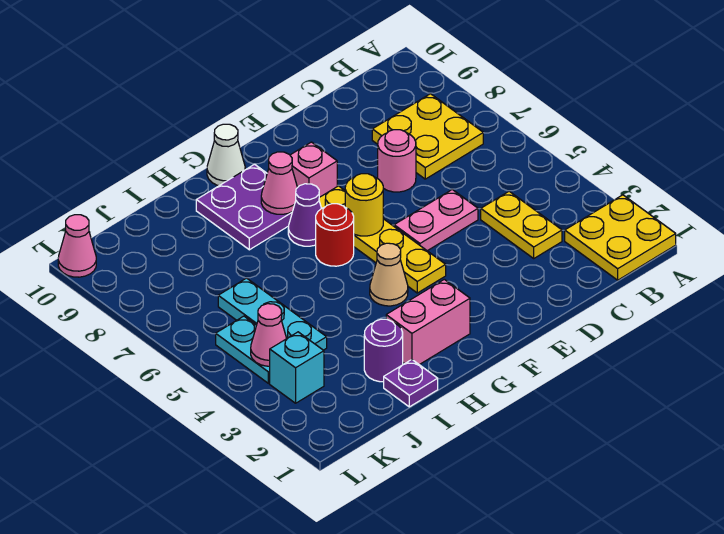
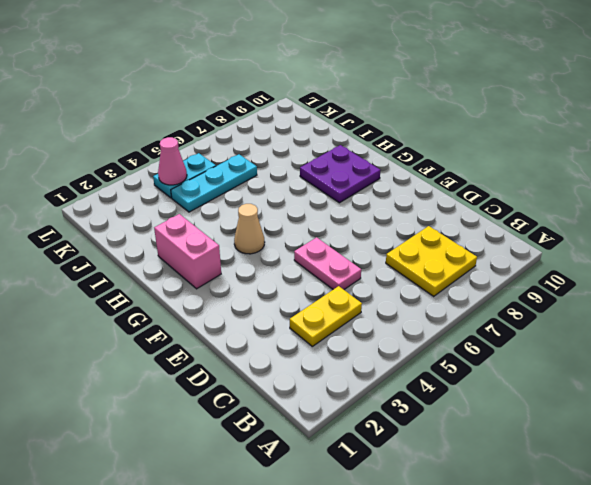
none -> yellow plate A1:B2 level 1
none -> pink round brick D7 level 1
none -> yellow plate F4:F7 level 1

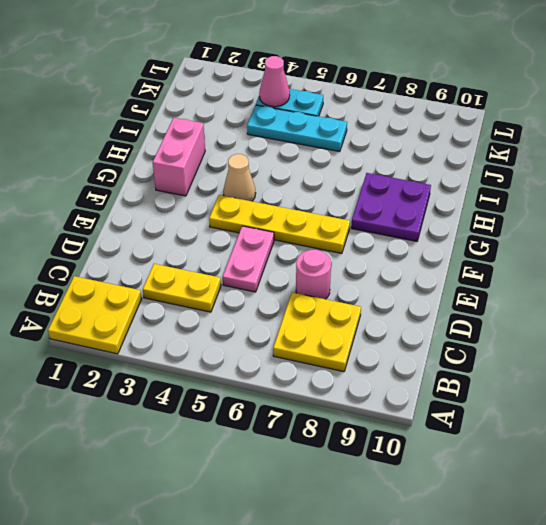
none -> pink brick F8 level 1
none -> red round brick G6 level 1
none -> purple cone G7 level 1

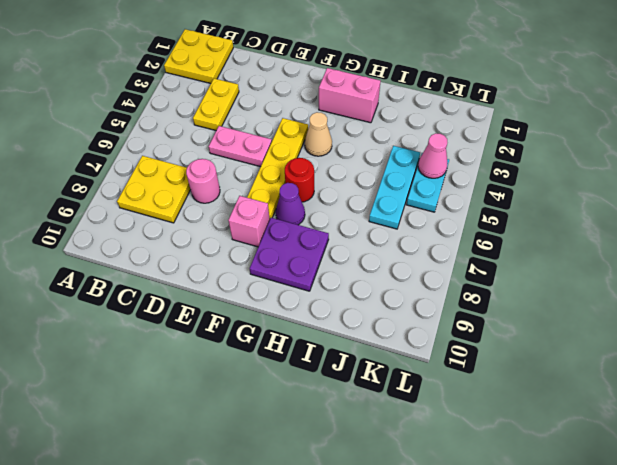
none -> white cone G10 level 1
none -> purple plate I1 level 1
none -> purple round brick I2 level 1

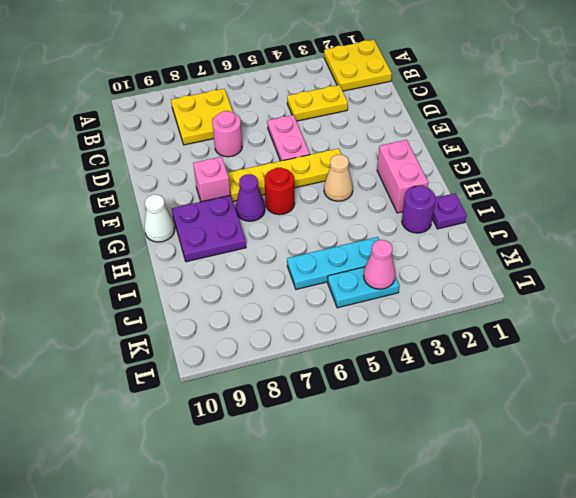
none -> cyan brick K3 level 1
none -> pink cone L10 level 1
none -> yellow round brick F6 level 2

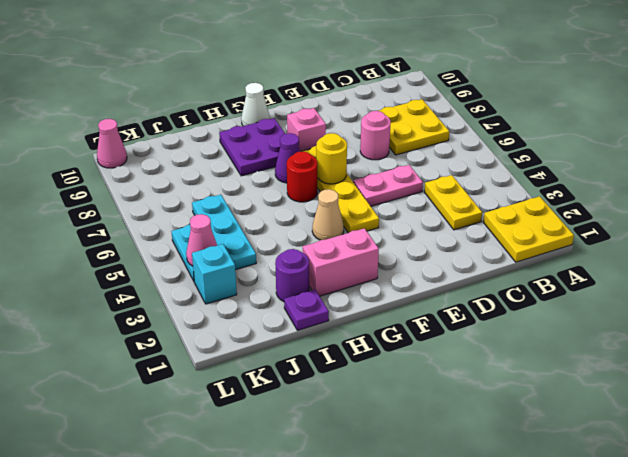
none -> pink cone G8 level 2

